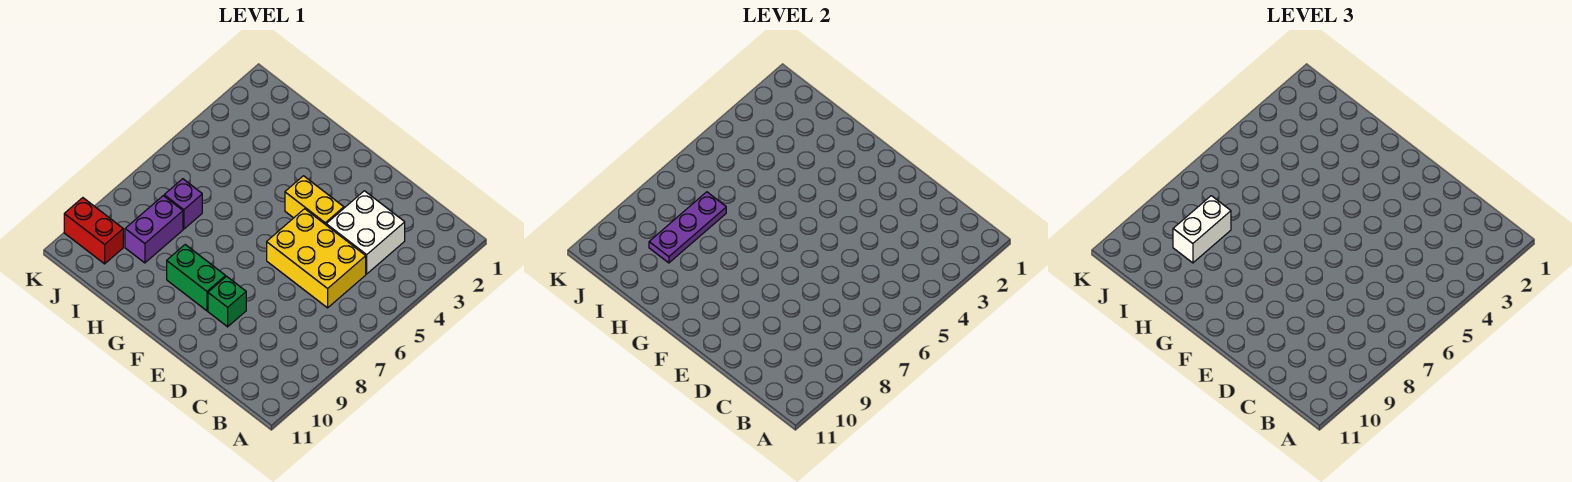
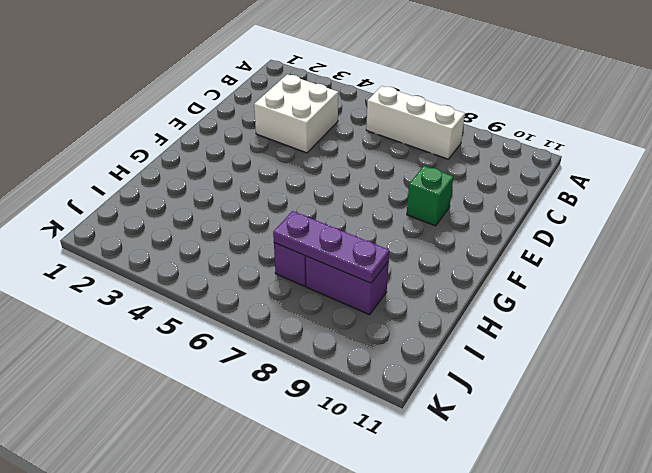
white brick B6:B8 level 1 -> none
none -> yellow brick C5:E6 level 1
none -> yellow brick E4:F4 level 1

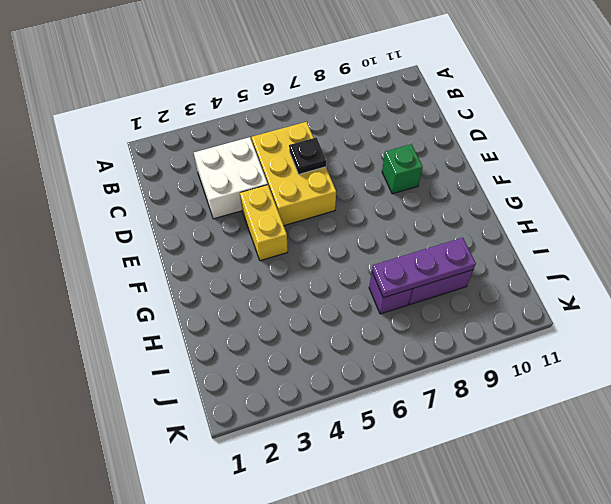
black plate D6 level 2 -> none
none -> green brick F9:G9 level 1
none -> red brick J10:K10 level 1

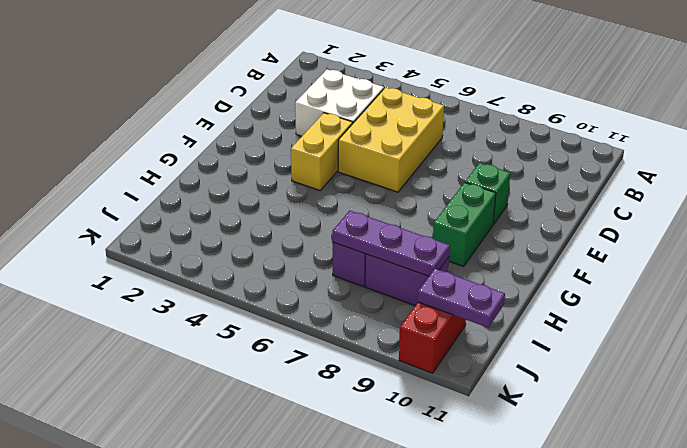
purple plate J10:J11 level 2 -> none
none -> white brick I8:I9 level 3

